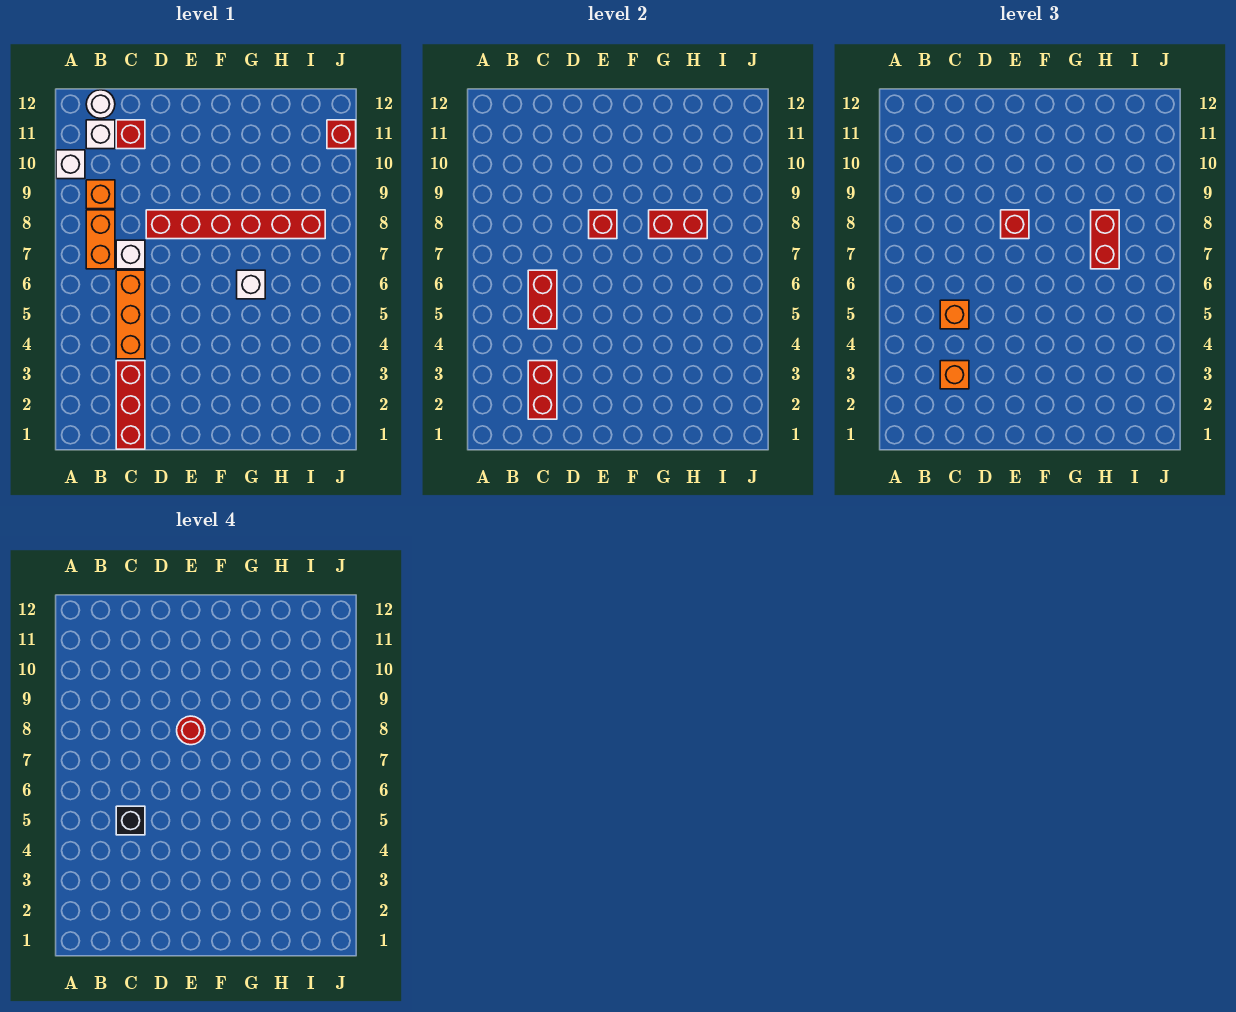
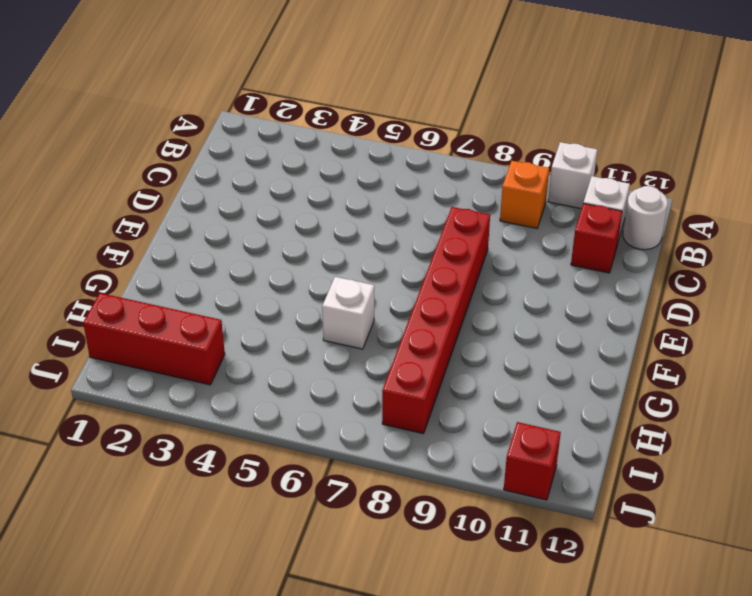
red brick I1:I3 level 1 -> red brick C1:C3 level 1
none -> orange brick B7:B8 level 1
none -> orange brick C4:C6 level 1
none -> white brick C7 level 1

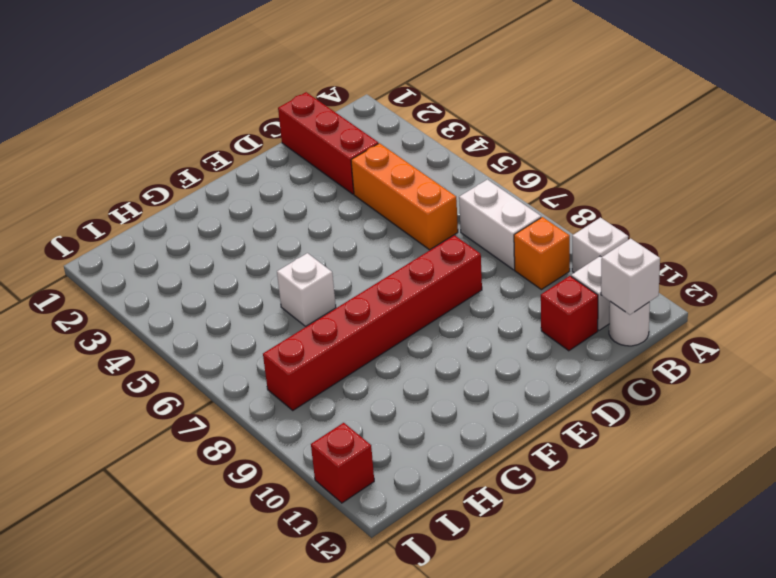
white brick B7:B8 level 1 -> orange brick B7:B8 level 1
white brick B12 level 2 -> white brick C7 level 1
none -> red brick C2:C3 level 2
none -> red brick C5:C6 level 2
none -> red brick E8 level 2

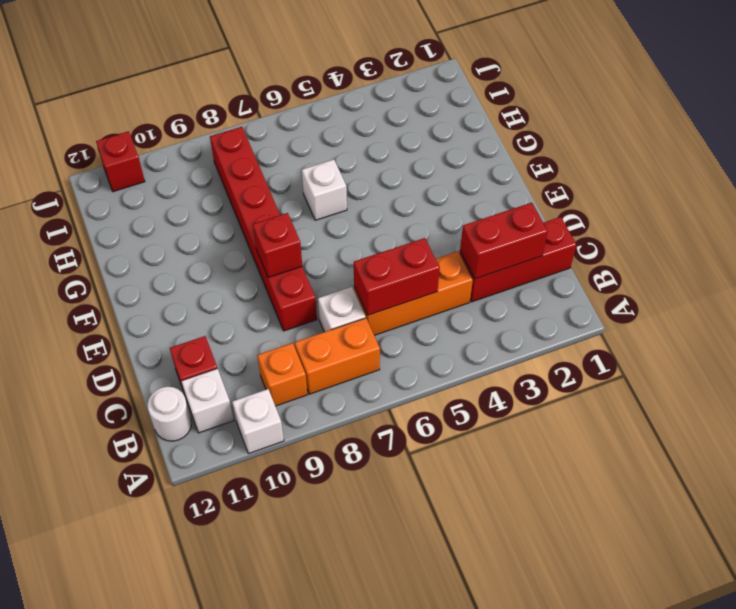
none -> red brick G8:H8 level 2
none -> orange brick C3 level 3
none -> orange brick C5 level 3

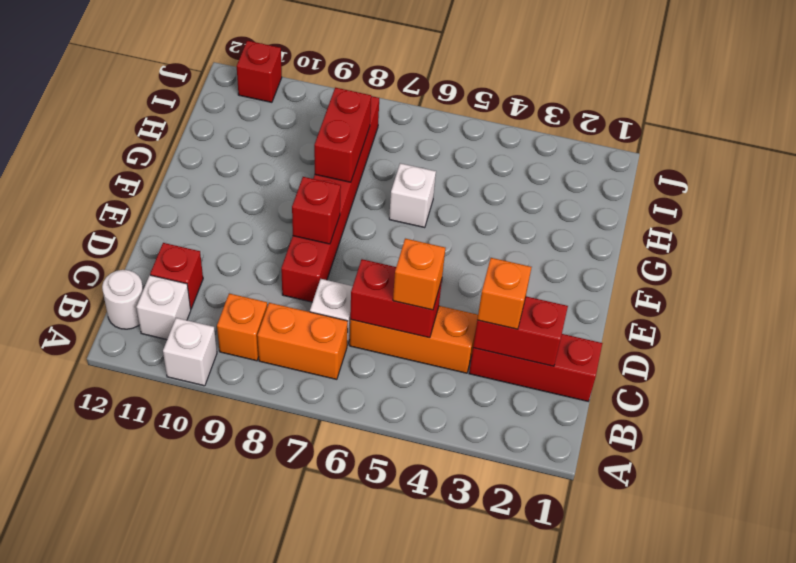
none -> red brick E8 level 3
none -> red brick H7:H8 level 3
none -> black brick C5 level 4

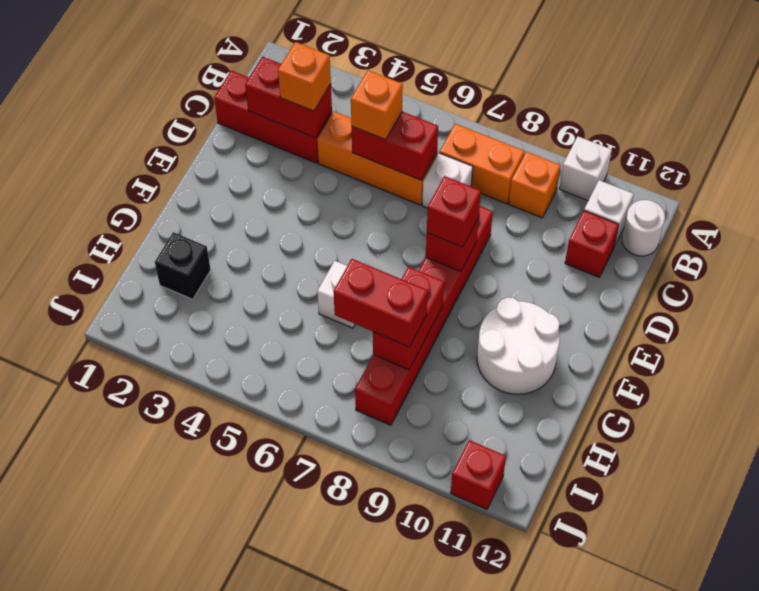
white round brick F10:G11 level 1 -> none
black brick H2 level 1 -> black brick C5 level 4
none -> red round brick E8 level 4

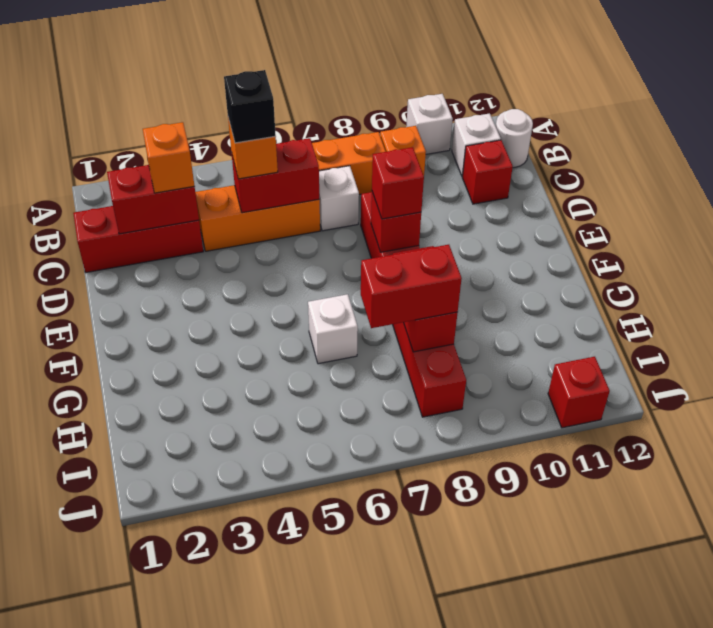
none -> red round brick E8 level 4

